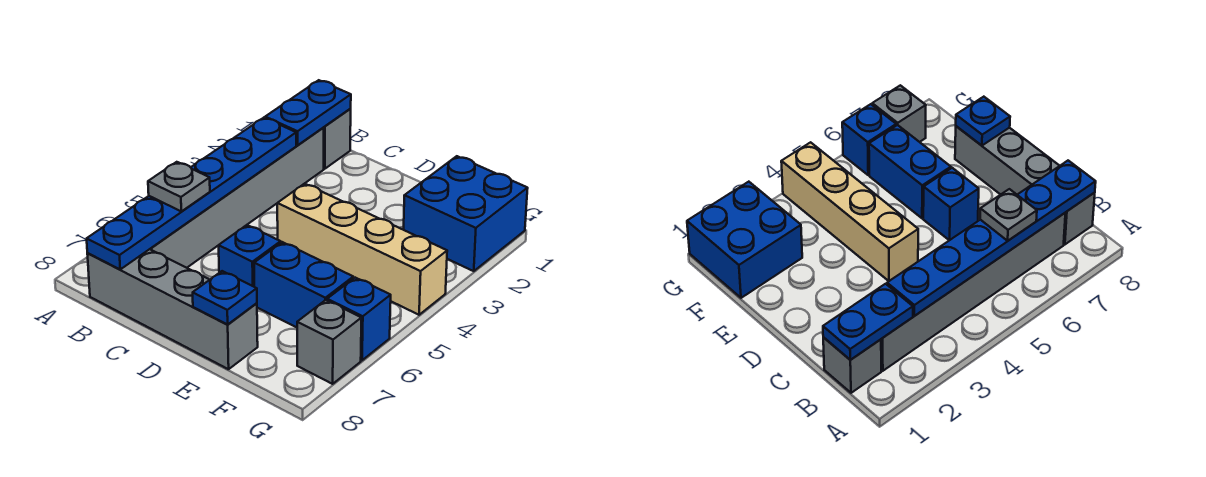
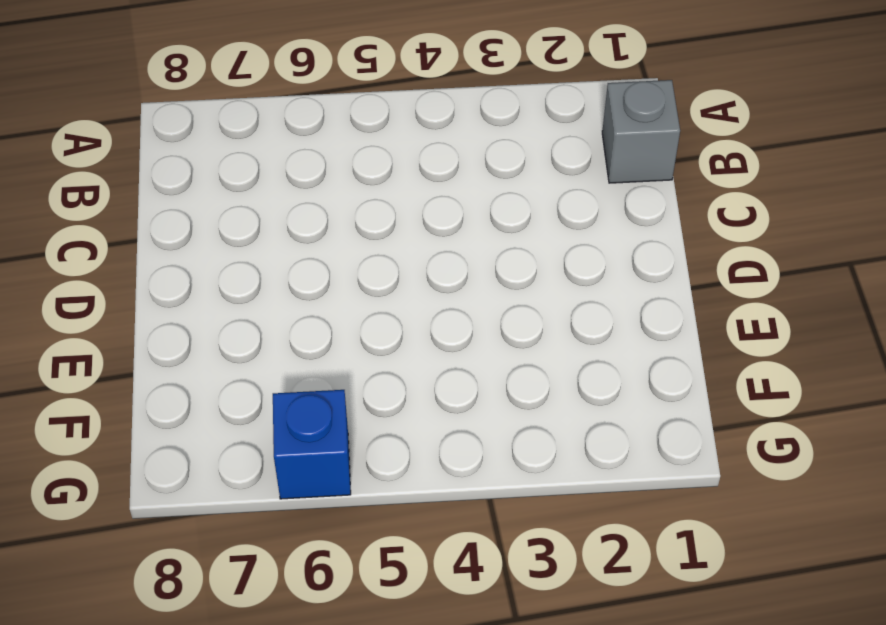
none -> grey brick B2:B7 level 1
none -> grey brick B8:E8 level 1
none -> tan brick D4:G4 level 1

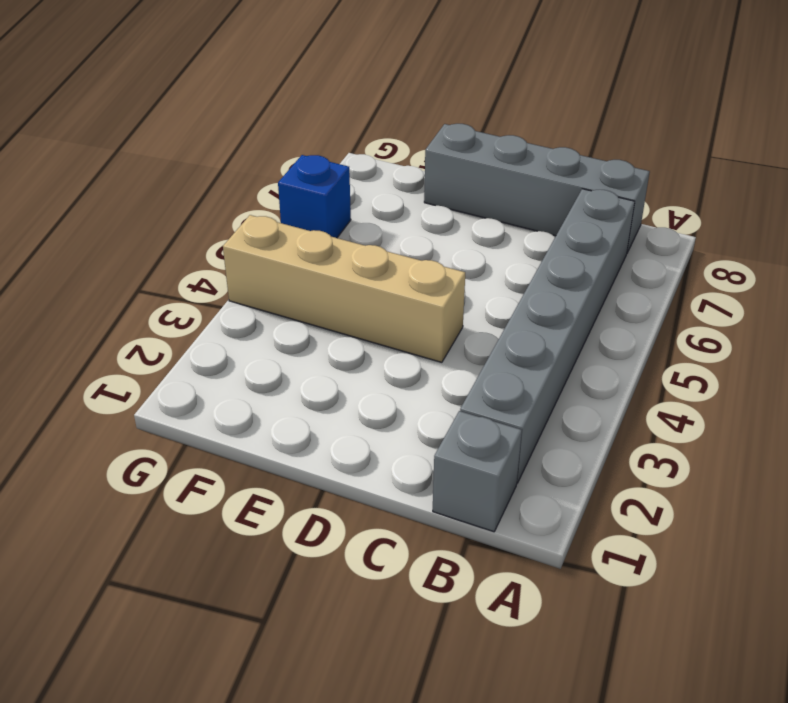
none -> blue brick D6 level 1
none -> blue brick E6:F6 level 1
none -> blue brick F1:G2 level 1

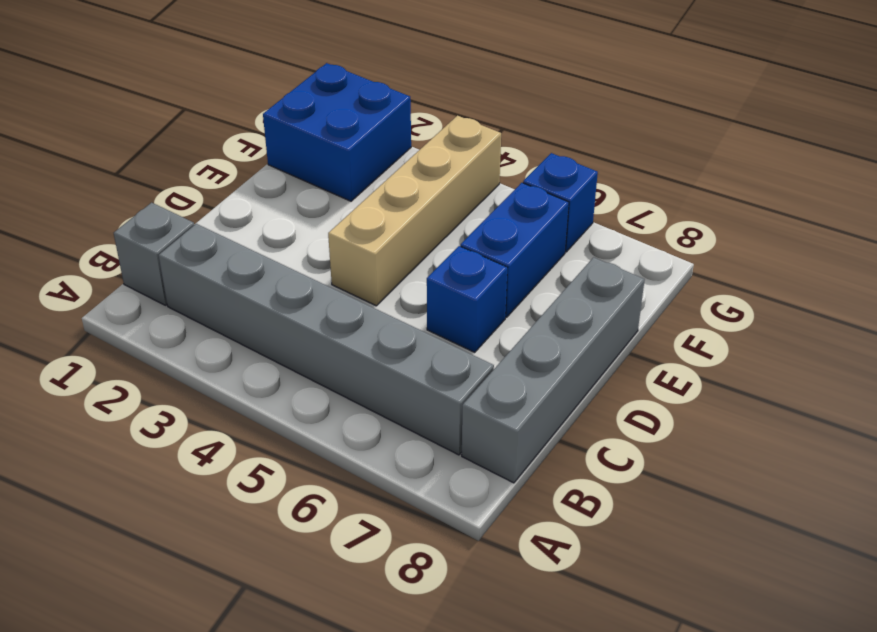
none -> grey brick G7 level 1
none -> blue plate B1:B2 level 2
none -> blue plate B3:B8 level 2

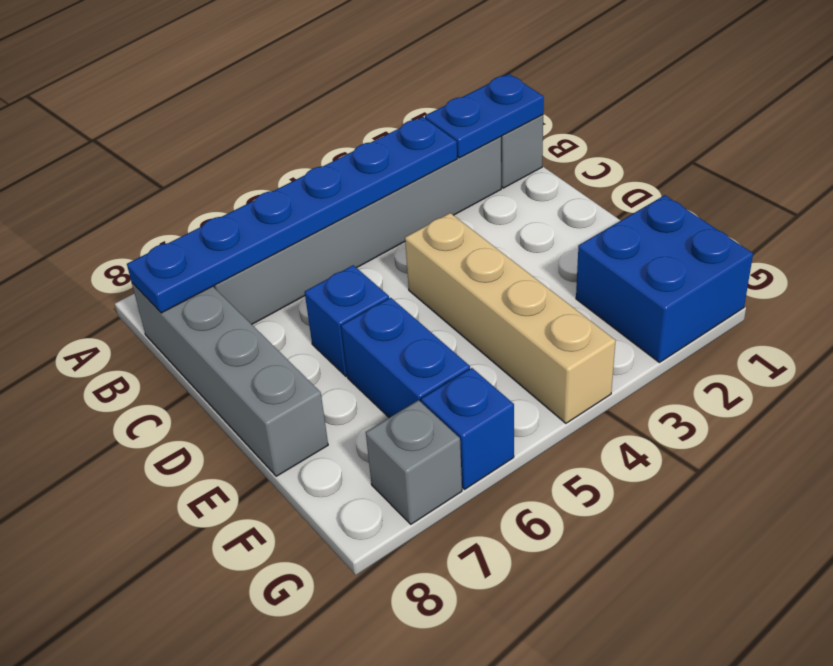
none -> blue plate E8 level 2
none -> grey plate B6 level 3

